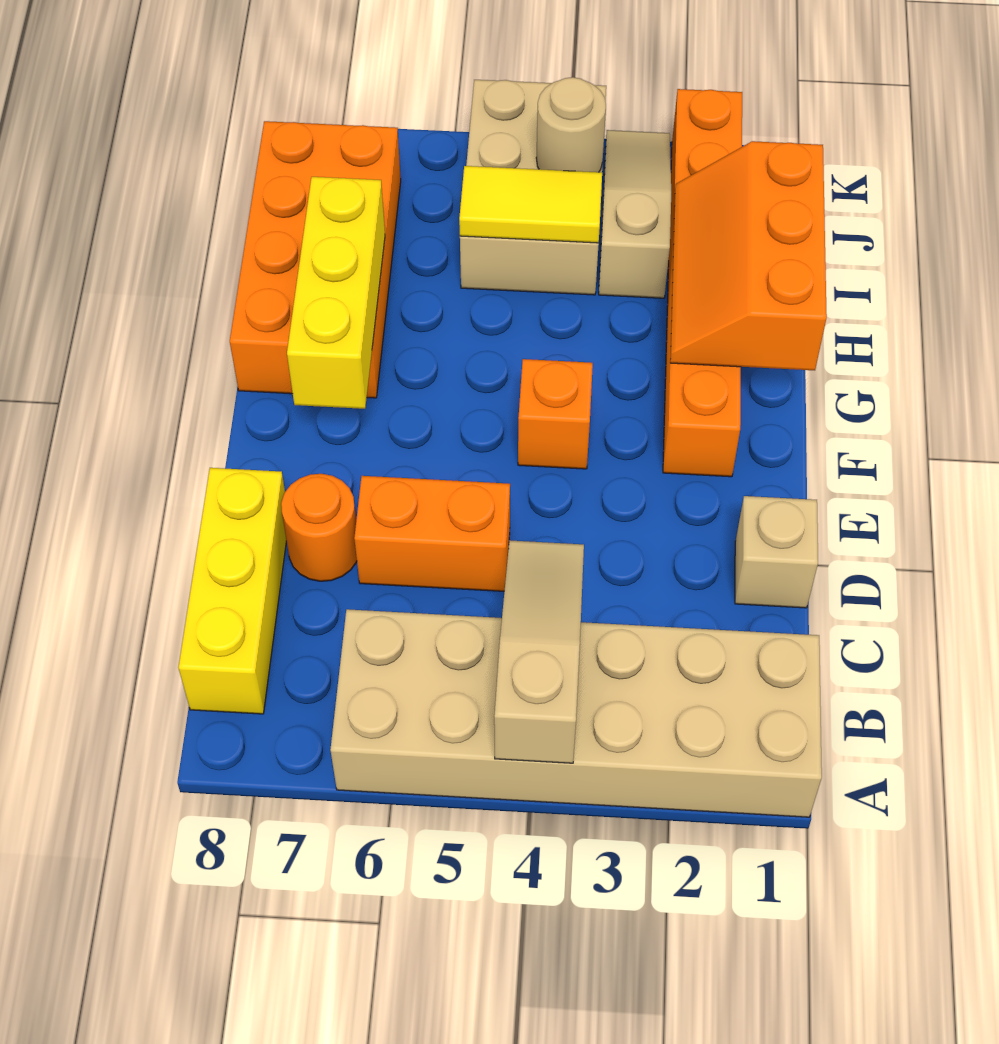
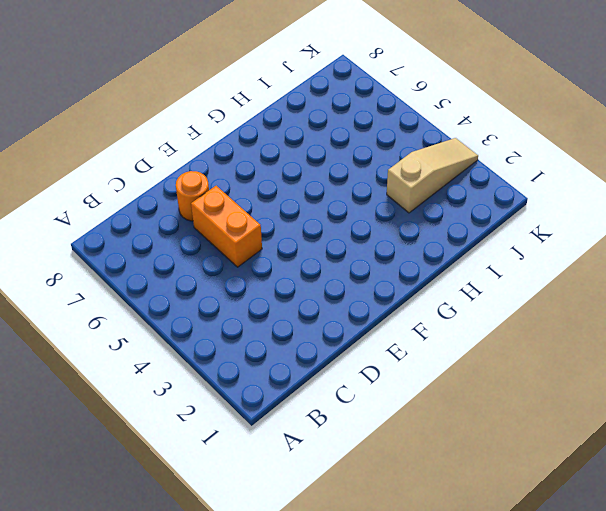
none -> tan brick A1:B6 level 1
none -> yellow brick B8:D8 level 1
none -> tan brick D1 level 1

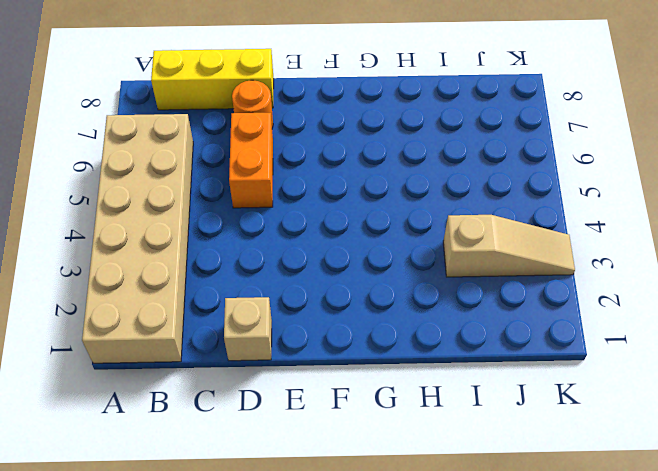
none -> orange brick F2:K2 level 1
none -> orange brick F4 level 1
none -> orange brick G7:J8 level 1

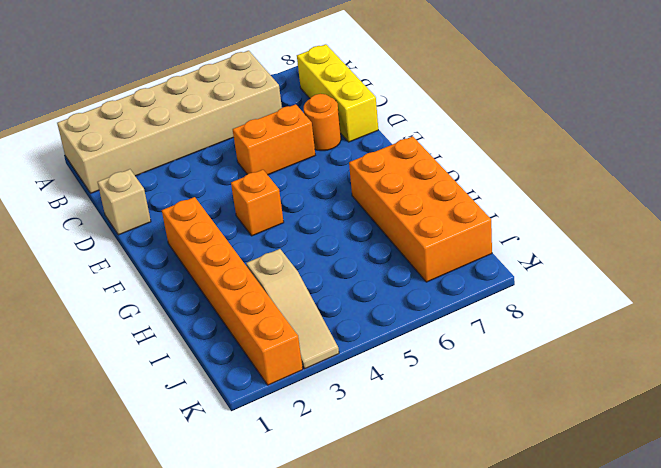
none -> tan brick I4:K5 level 1
none -> tan slope A4:C4 level 2 top A
none -> yellow brick F7:H7 level 2

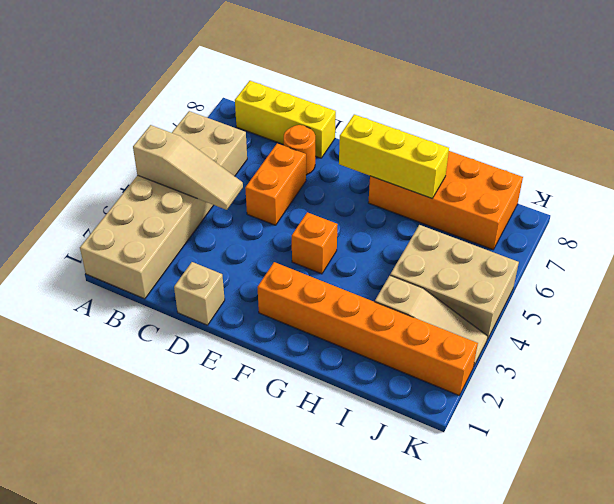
none -> orange slope G1:I2 level 2 top 1
none -> yellow tile I4:I5 level 2
none -> tan round brick J4 level 2

